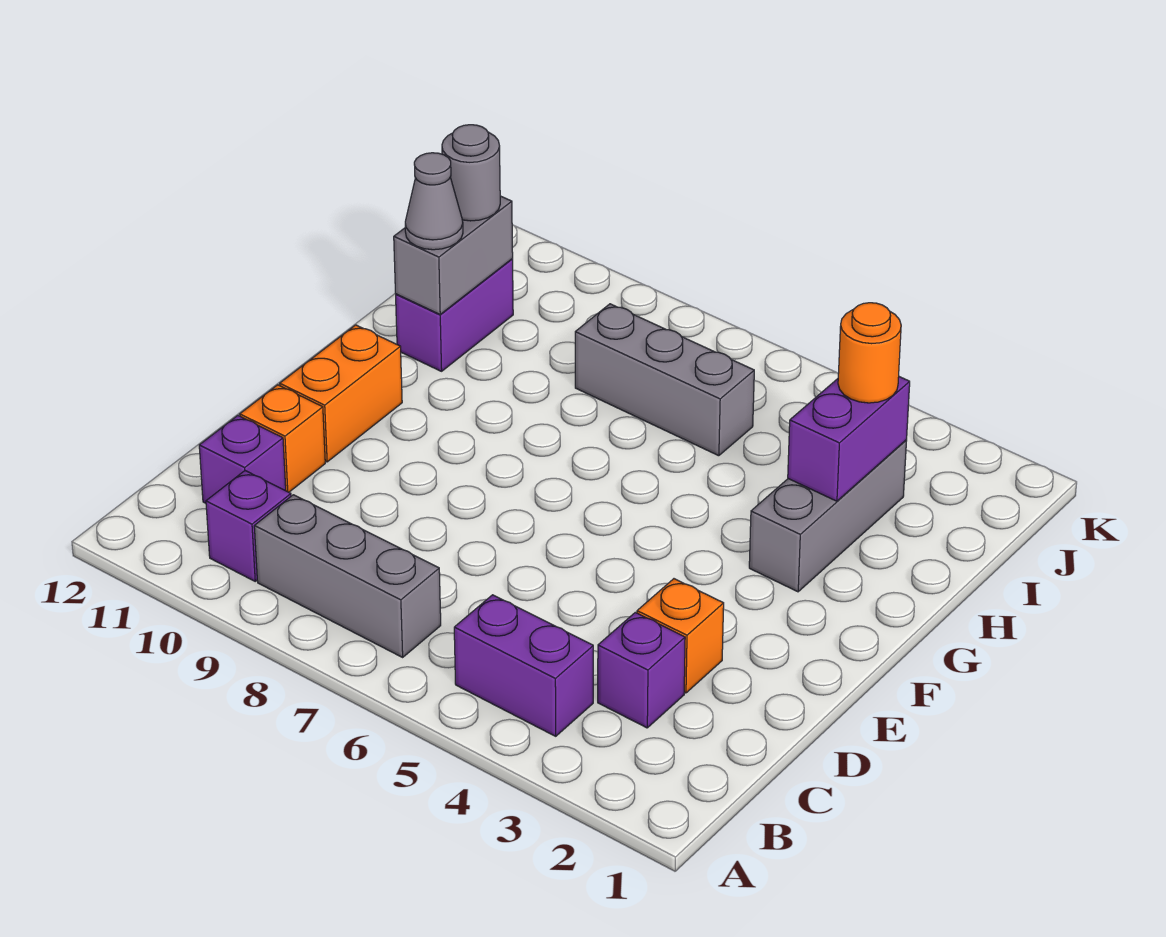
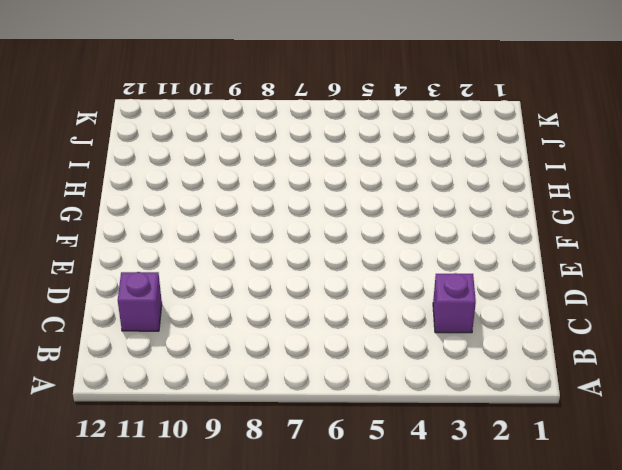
none -> purple brick B4:B5 level 1
none -> grey brick B7:B9 level 1
none -> purple brick B10 level 1

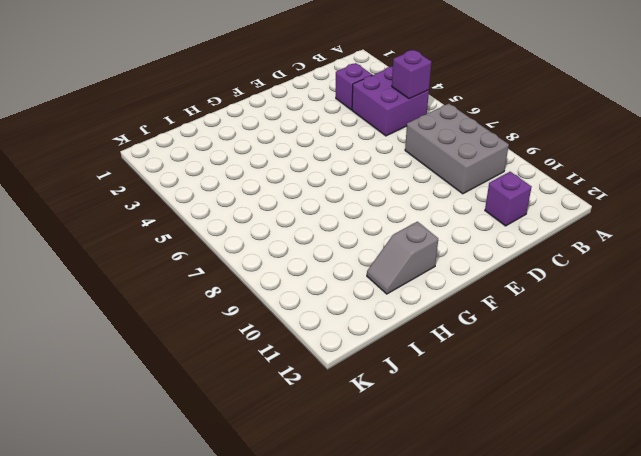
purple brick B4:C5 level 1 -> purple brick B4:B5 level 1
purple brick B5 level 2 -> purple brick B10 level 1
grey brick B7:C9 level 1 -> grey brick B7:B9 level 1
grey slope G11:H11 level 1 top G -> purple brick H11:I11 level 1
none -> orange brick D3 level 1
none -> orange brick D11 level 1
none -> orange brick E11:F11 level 1

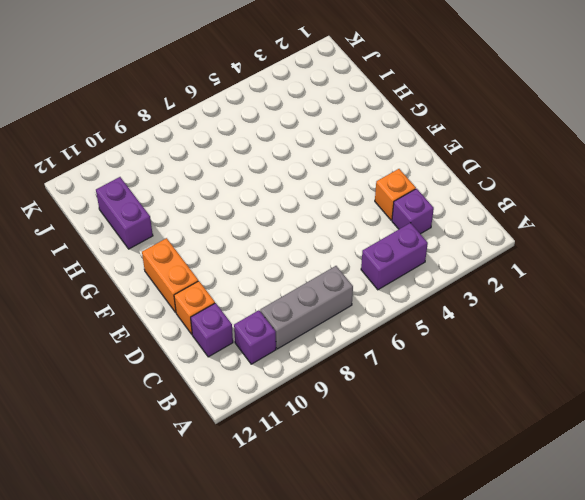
none -> grey brick G3:I3 level 1
none -> grey brick I6:I8 level 1
none -> purple brick H3:I3 level 2

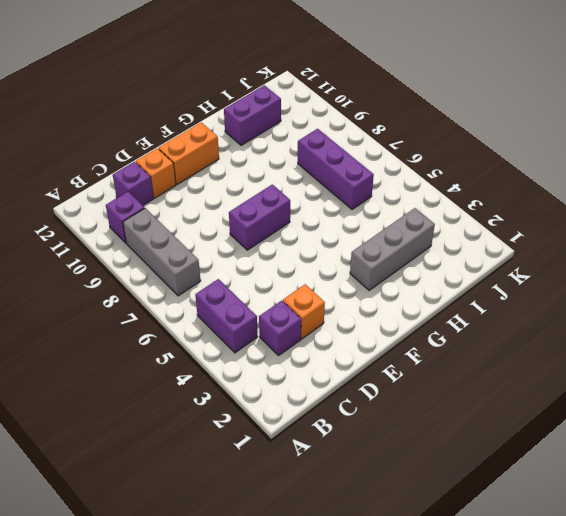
purple brick E7:F7 level 1 -> purple brick H3:I3 level 2
purple brick I6:I8 level 1 -> grey brick I6:I8 level 1
none -> grey brick H11:I11 level 2
none -> grey cone H11 level 3
none -> orange round brick I3 level 3

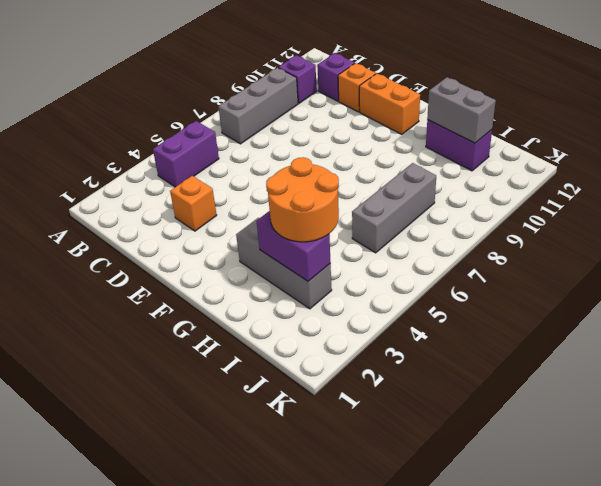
orange round brick H3:I4 level 3 -> orange round brick I3 level 3
none -> purple brick C3 level 1
none -> grey cone H11 level 3
none -> grey round brick I11 level 3

